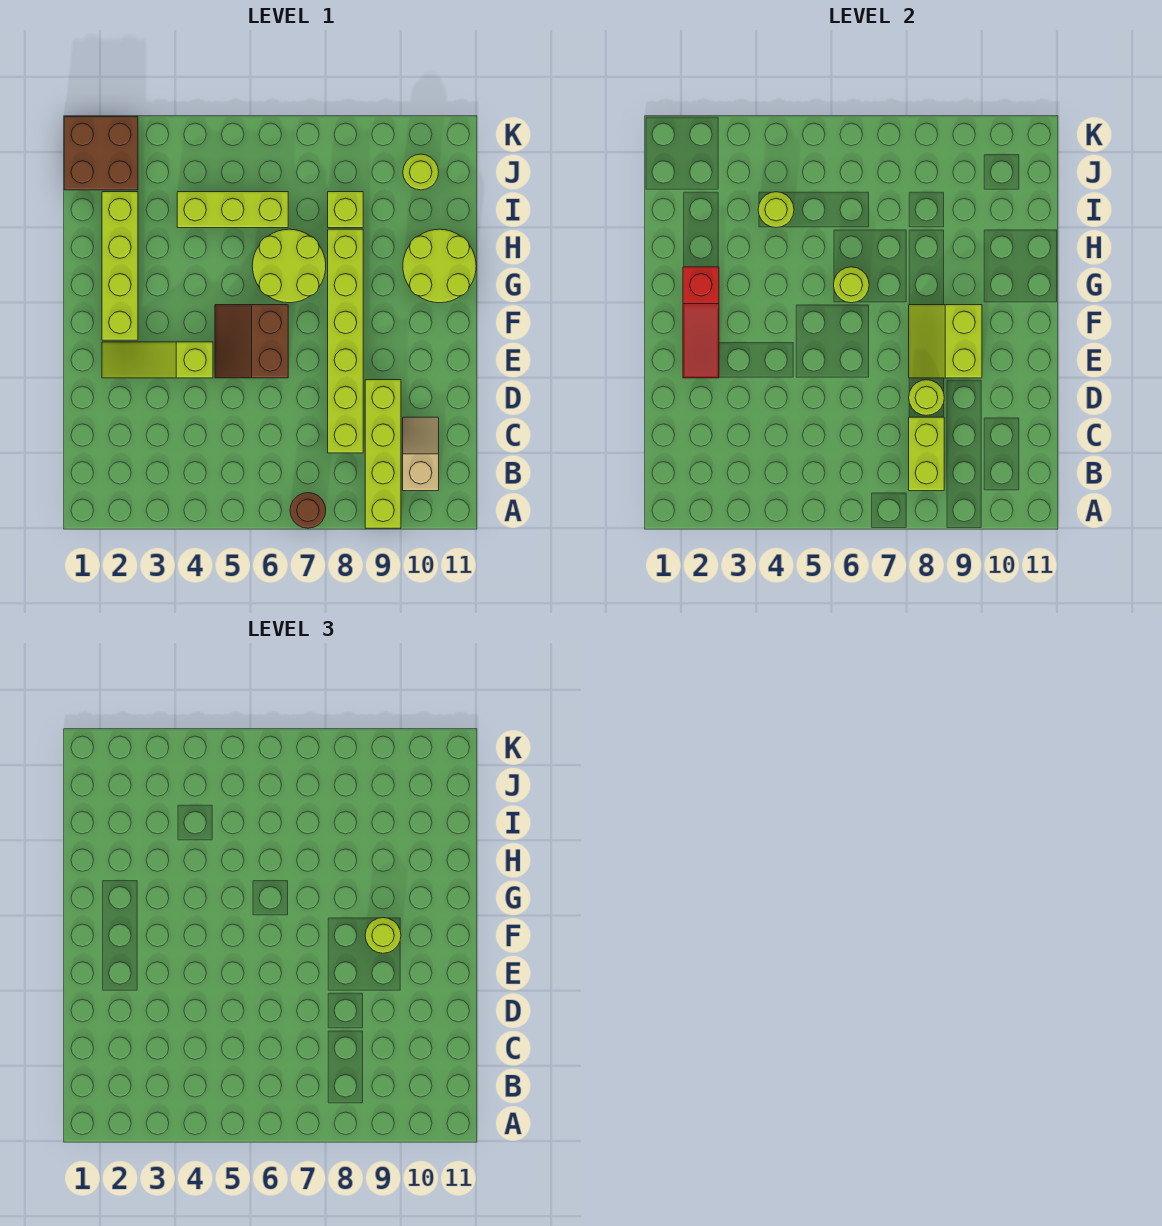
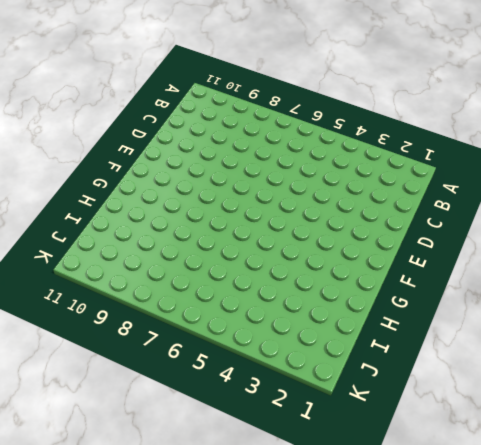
none -> brown round brick A7 level 1
none -> lime brick A9:D9 level 1
none -> tan slope B10:C10 level 1 top B

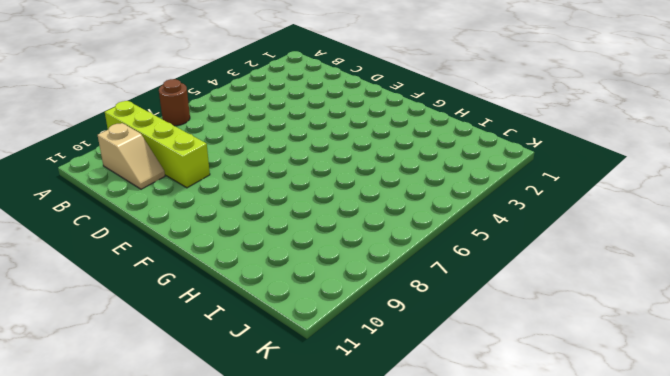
none -> lime brick C8:H8 level 1
none -> lime slope E2:E4 level 1 top 4
none -> brown slope E5:F6 level 1 top 6

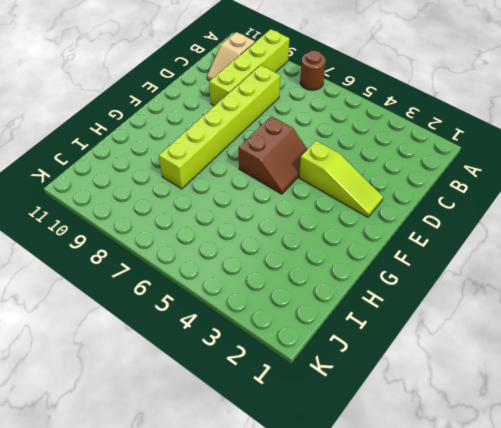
none -> lime brick F2:I2 level 1
none -> lime round brick G6:H7 level 1
none -> lime round brick G10:H11 level 1

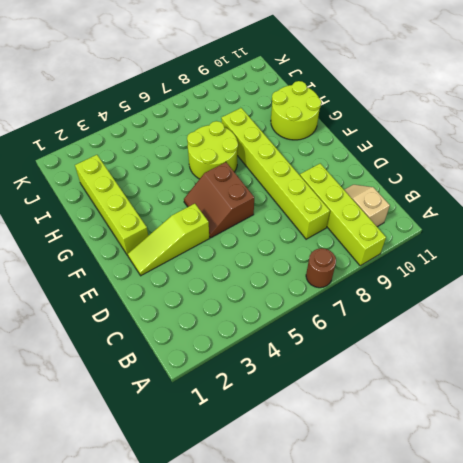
none -> lime brick I4:I6 level 1
none -> lime brick I8 level 1
none -> brown brick J1:K2 level 1

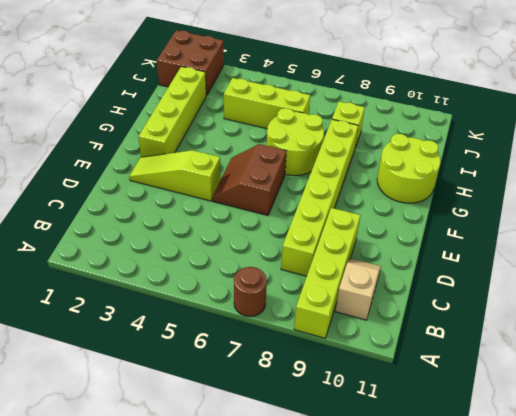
none -> lime round brick J10 level 1
none -> lime brick B8:C8 level 2
none -> lime round brick D8 level 2

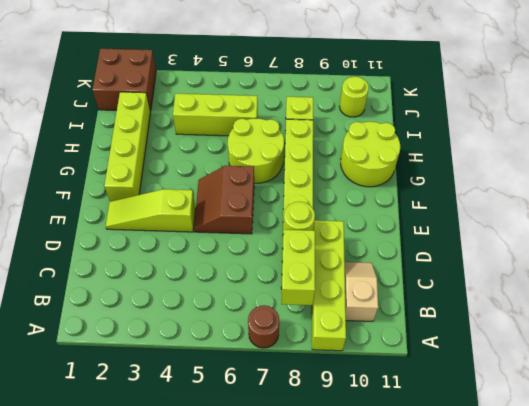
none -> red slope E2:G2 level 2 top G
none -> lime slope E8:F9 level 2 top 9
none -> lime round brick G6 level 2

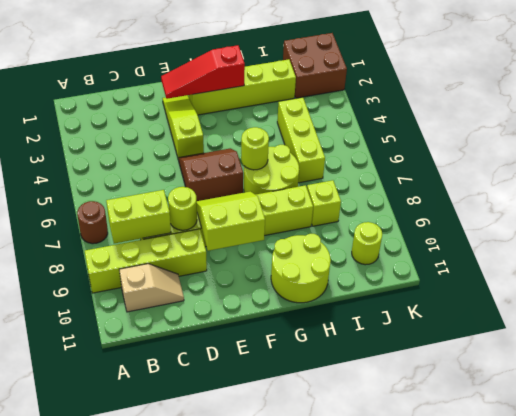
none -> lime round brick I4 level 2
none -> lime round brick F9 level 3

